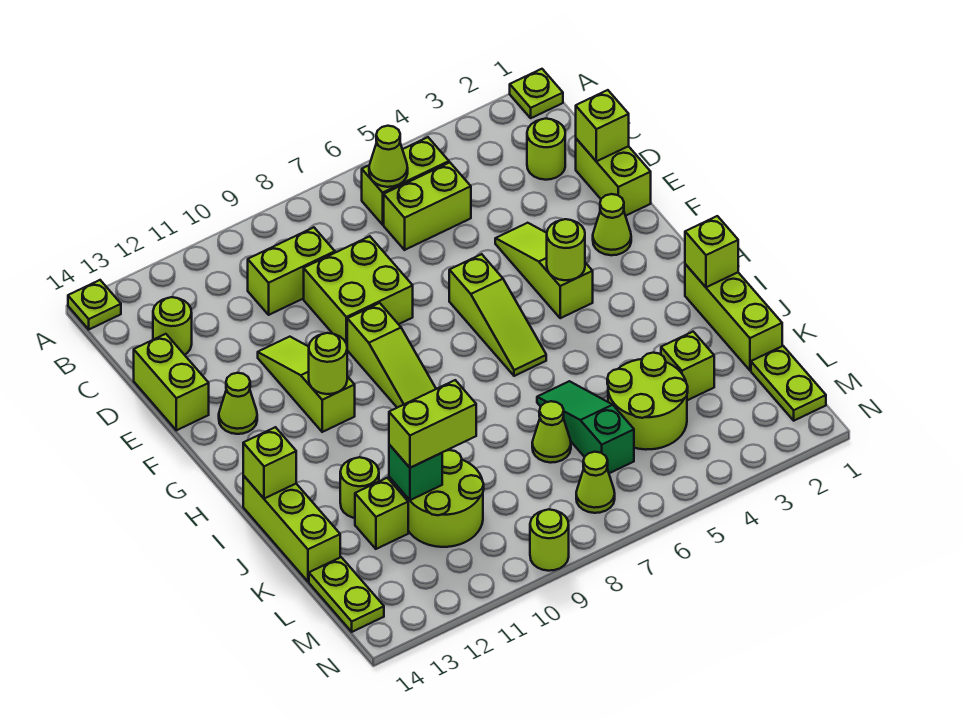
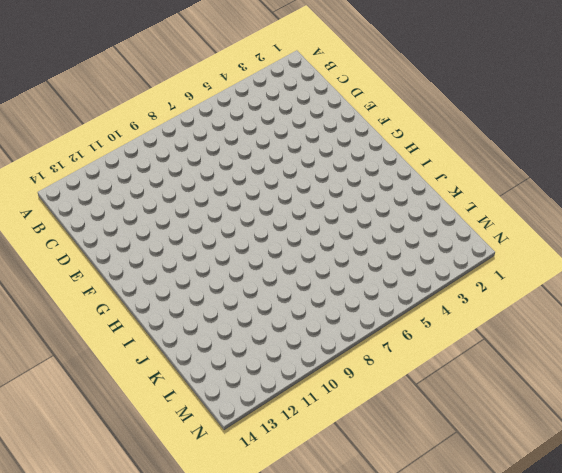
none -> lime plate A1 level 1
none -> lime plate A14 level 1
none -> lime brick B5:B6 level 1
none -> lime round brick C2 level 1

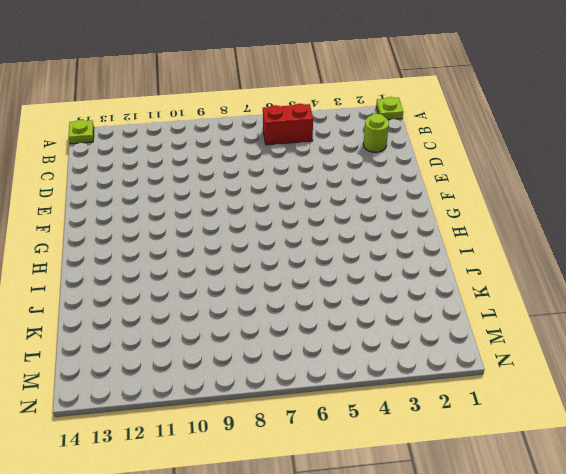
red brick B5:B6 level 1 -> lime brick B5:B6 level 1
none -> lime brick C5:C6 level 1
none -> lime brick C9:C10 level 1
none -> lime round brick C13 level 1
none -> lime brick D1:E1 level 1

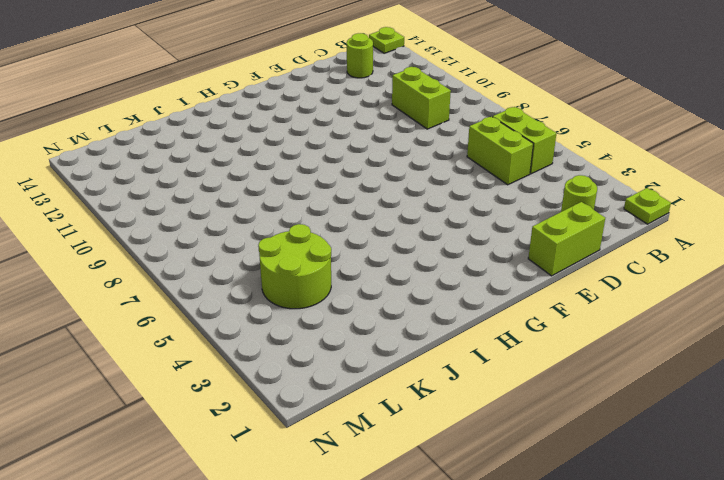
none -> lime brick D8:E9 level 1
none -> lime brick D14:E14 level 1
none -> lime slope E4:G4 level 1 top G
none -> lime slope E11:G11 level 1 top G

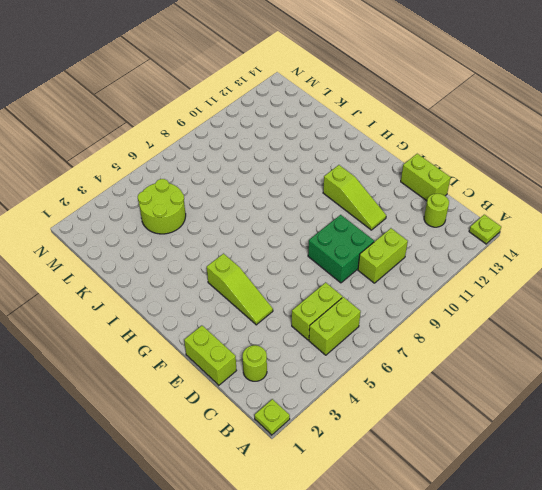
green brick D8:E9 level 1 -> lime brick D8:E9 level 1
none -> lime cone F2 level 1
none -> lime slope F6:H6 level 1 top F
none -> lime slope F9:H9 level 1 top F
none -> lime cone F13 level 1

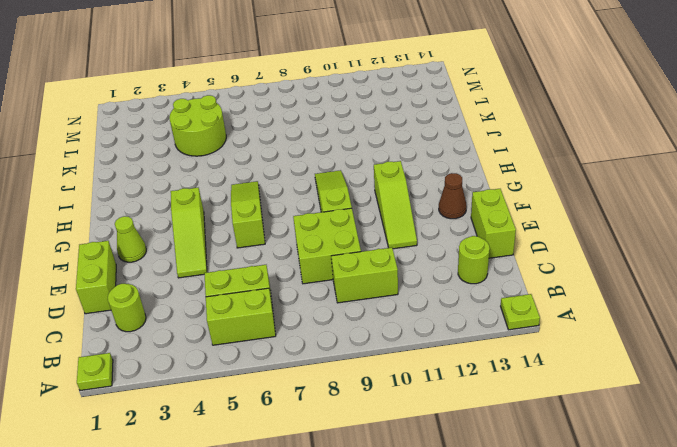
brown cone F13 level 1 -> lime cone F13 level 1
none -> lime brick I1:K1 level 1
none -> lime brick I14:K14 level 1
none -> green slope J6:L6 level 1 top L
none -> lime round brick J12 level 1

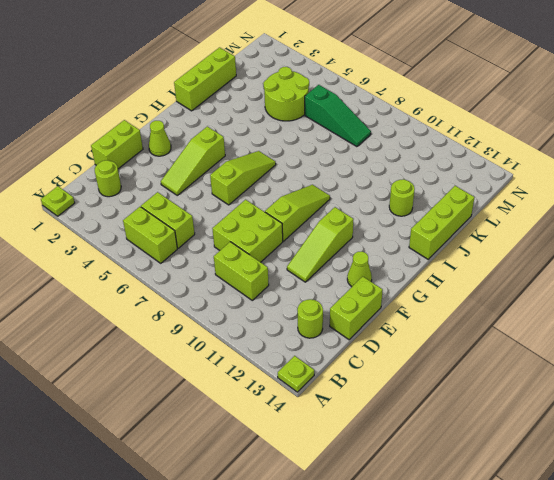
green slope L6:L8 level 1 top 6 -> green slope J6:L6 level 1 top L
none -> lime brick K3 level 1
none -> lime cone K7 level 1
none -> lime round brick K10:L11 level 1
none -> lime brick K12 level 1

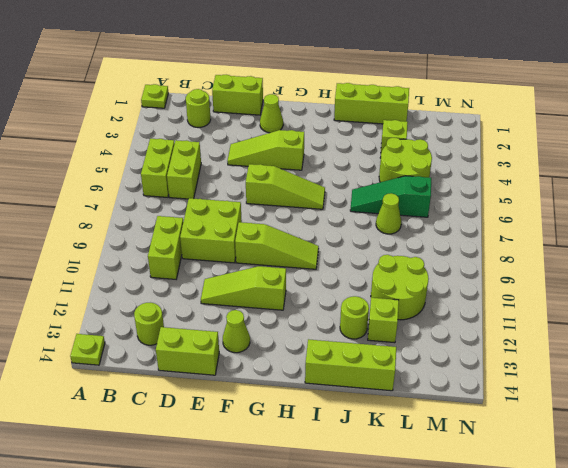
none -> lime plate L1:M1 level 1
none -> lime plate L14:M14 level 1
none -> lime cone M7 level 1
none -> lime round brick N9 level 1

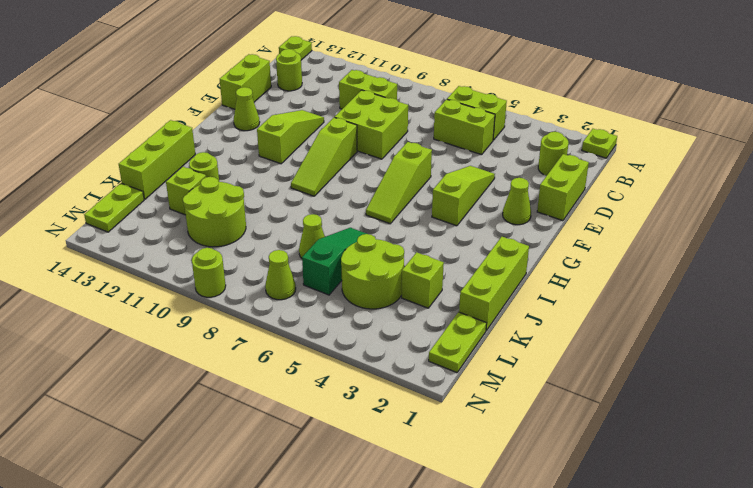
none -> lime cone B6 level 2
none -> lime brick D1 level 2
none -> lime round brick G4 level 2
none -> lime round brick G11 level 2

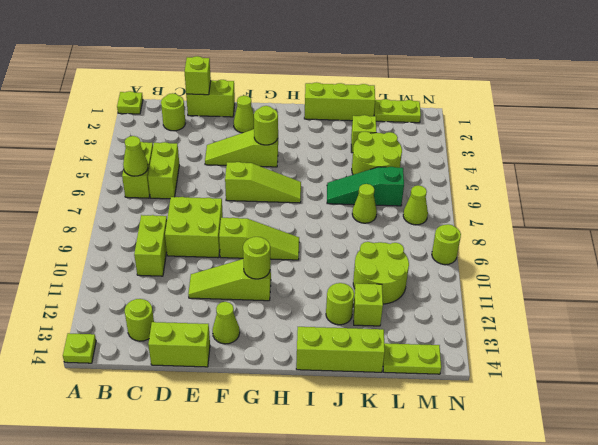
none -> lime brick I1 level 2
none -> lime brick I14 level 2
none -> green brick K11 level 2
none -> lime brick K10:K11 level 3

